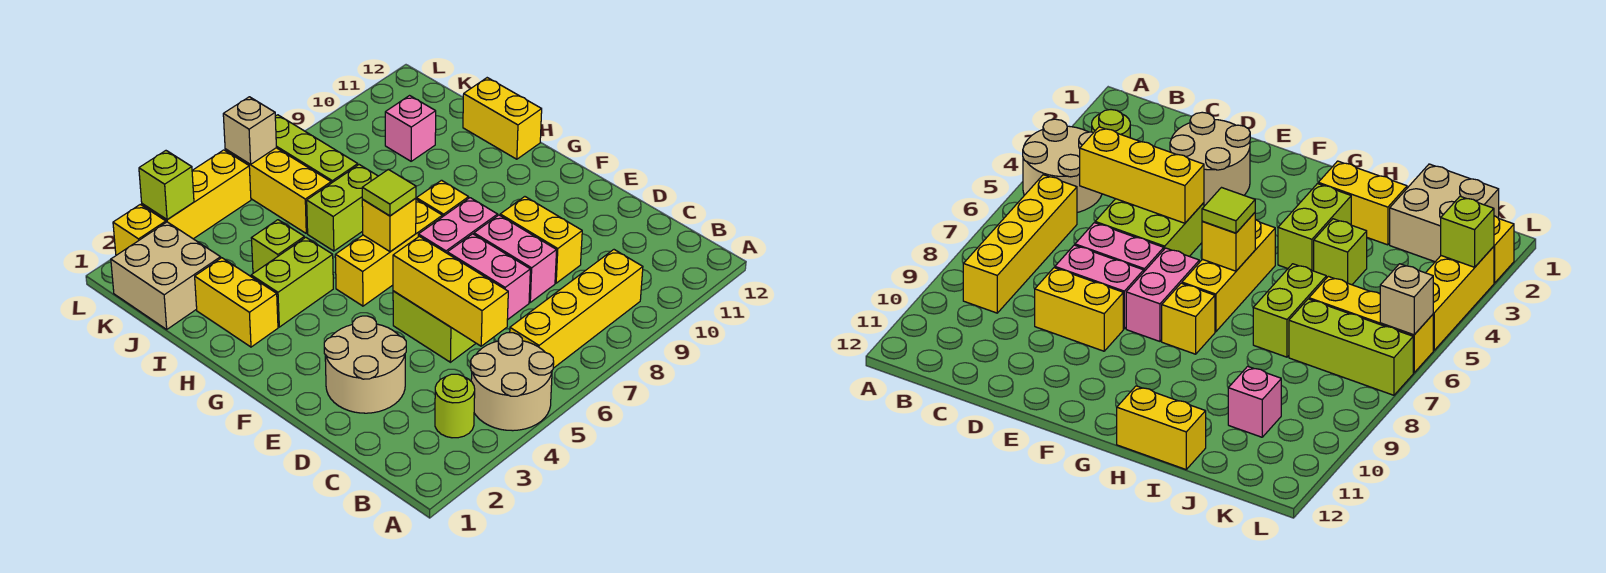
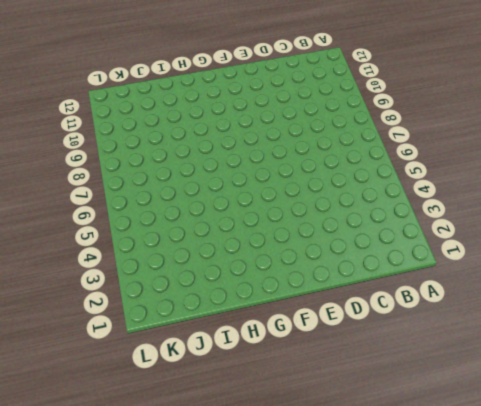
none -> tan round brick A4:B5 level 1
none -> lime round brick B3 level 1
none -> yellow brick B6:B9 level 1

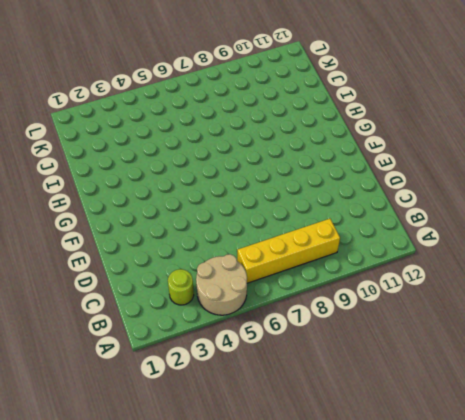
none -> tan round brick D2:E3 level 1
none -> lime brick D5:E6 level 1
none -> pink brick D7:E7 level 1

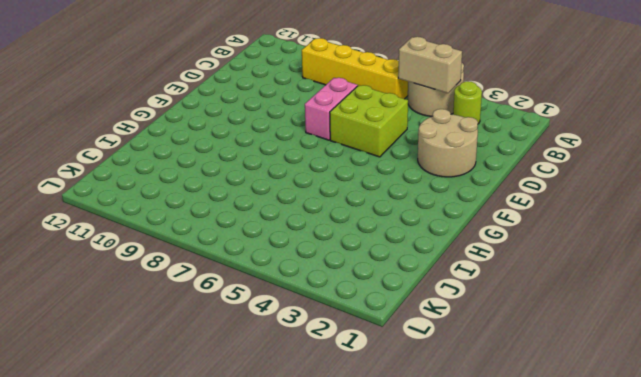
tan brick B4:B5 level 2 -> none
none -> pink brick D8:E8 level 1
none -> yellow brick D9:E9 level 1
none -> pink brick F7:F8 level 1

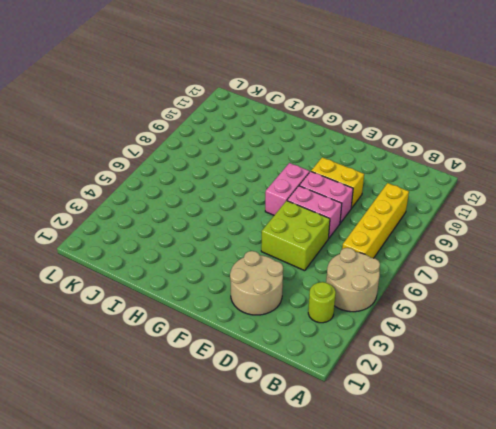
none -> yellow brick G5:G7 level 1
none -> yellow brick G8 level 1
none -> yellow brick H2:I2 level 1

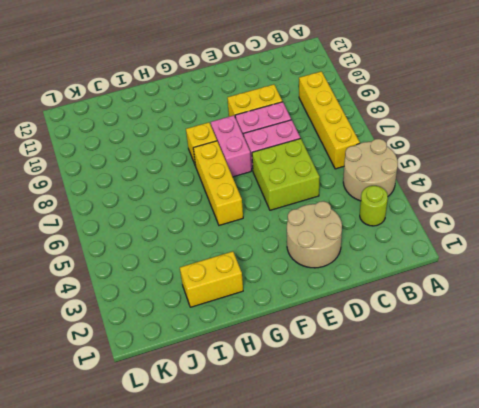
none -> lime brick H3:H4 level 1
none -> yellow brick H12:I12 level 1
none -> lime brick I4 level 1

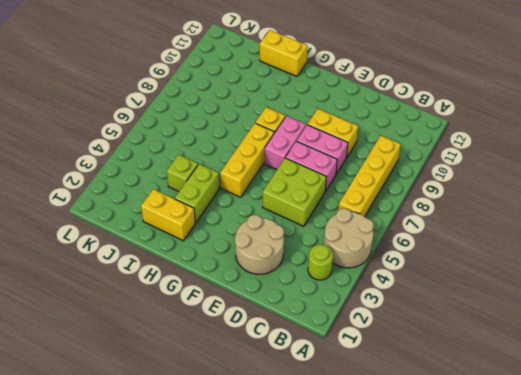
none -> lime brick I6:I7 level 1
none -> tan brick J1:K2 level 1
none -> yellow brick J6:L6 level 1

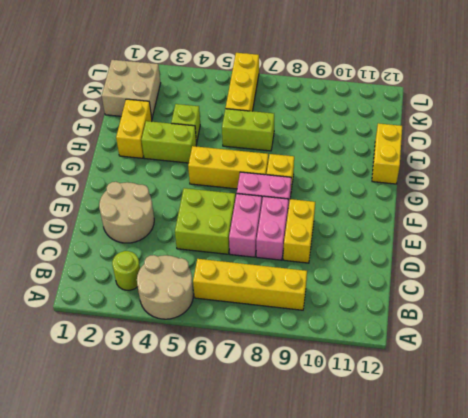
none -> lime brick J7:L7 level 1
none -> pink brick J10 level 1
none -> yellow brick L2 level 1

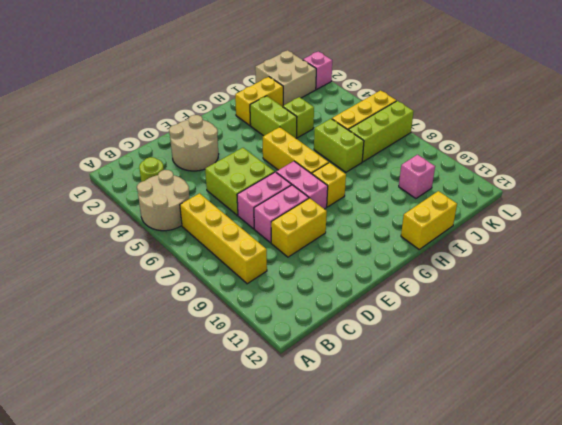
pink brick L2 level 1 -> yellow brick L2 level 1
none -> yellow brick L3:L5 level 1
none -> yellow brick C5:E5 level 2
none -> yellow brick G6 level 2

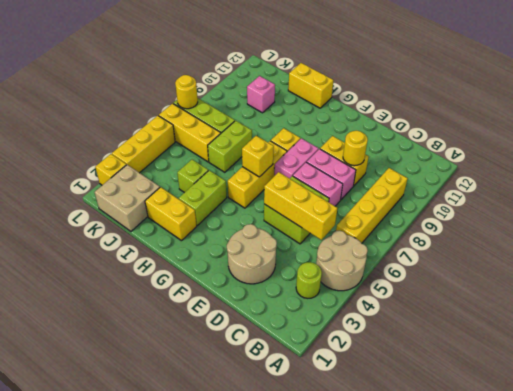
yellow round brick D9 level 2 -> none
yellow round brick L7 level 2 -> none
none -> lime brick L3 level 2
none -> tan brick L6 level 2
none -> lime tile G6 level 3

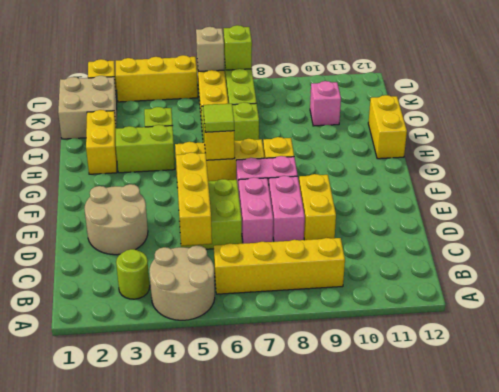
lime brick L7 level 2 -> lime brick L3 level 2

